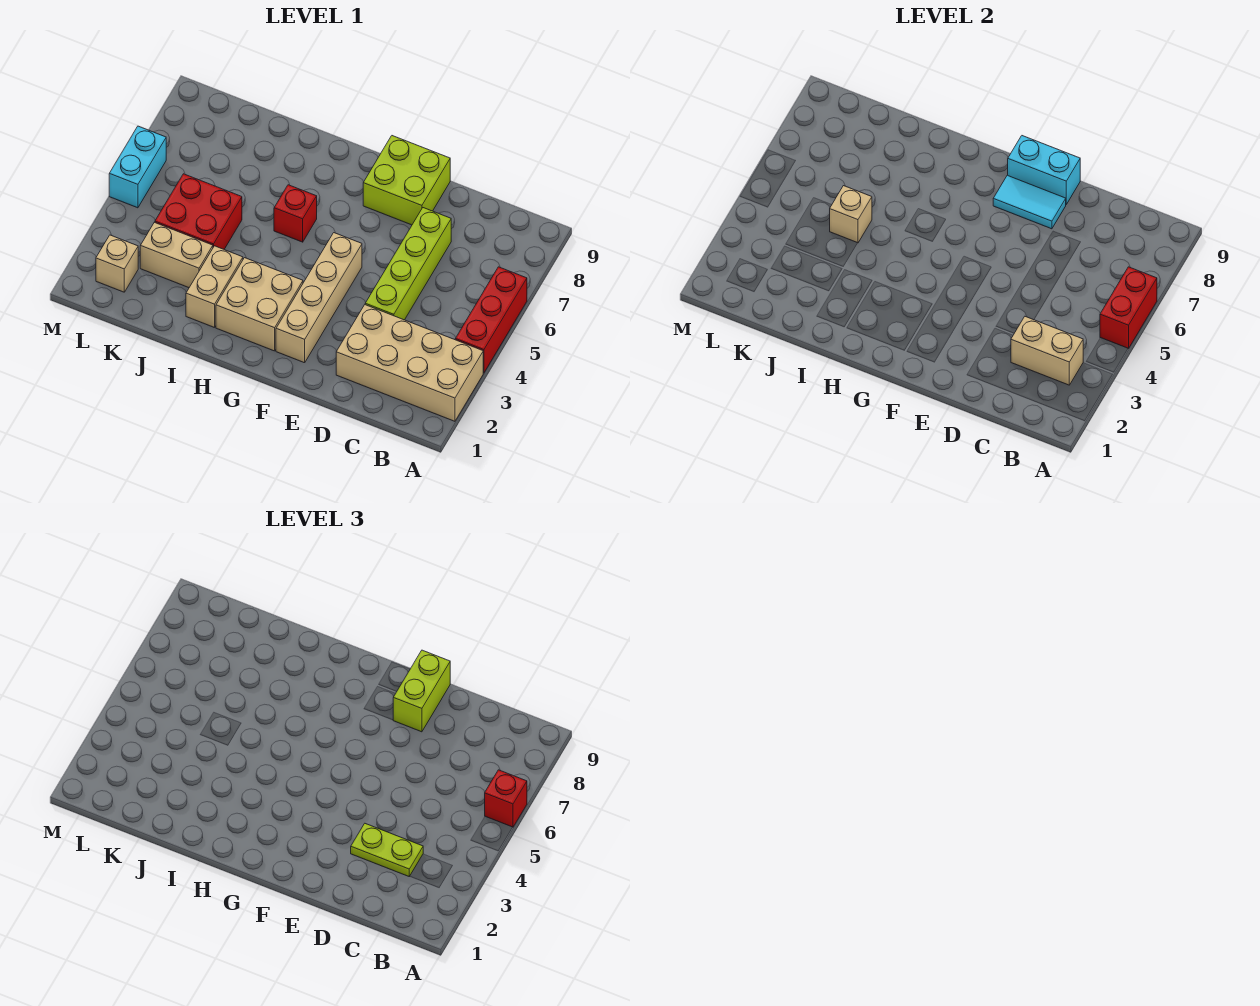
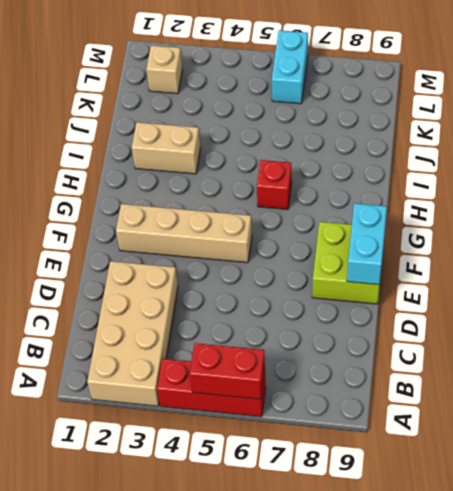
cyan brick L6:M6 level 1 -> cyan brick M5:M6 level 1
none -> lime brick D4:D7 level 1
none -> tan brick G2:H3 level 1
none -> tan brick J3:K3 level 1

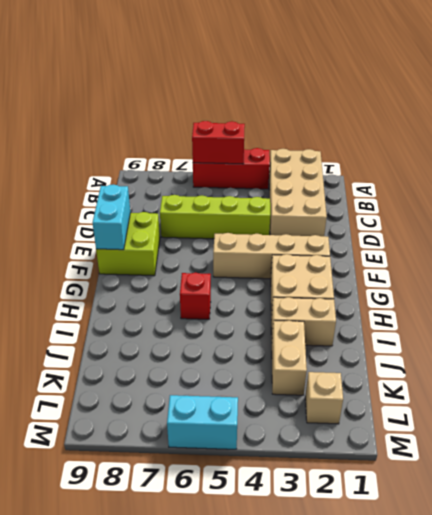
none -> red brick J4:K5 level 1
none -> tan brick B3:C3 level 2
none -> cyan tile E8:F8 level 2

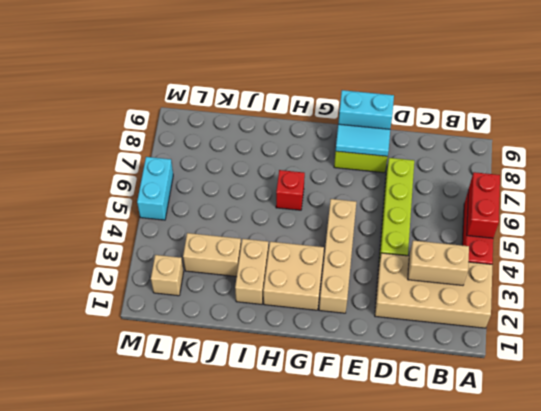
none -> red brick J4:K5 level 1
none -> tan brick J5 level 2
none -> red brick A6 level 3

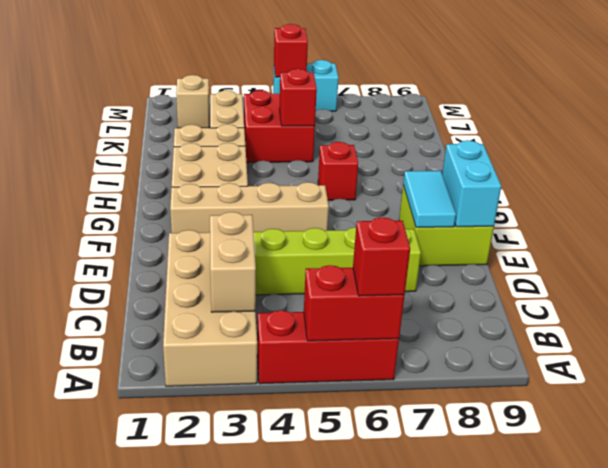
red brick J5 level 2 -> tan brick J5 level 2
red brick M5 level 2 -> none
none -> lime plate C3:D3 level 3
none -> lime brick E8:E9 level 3

